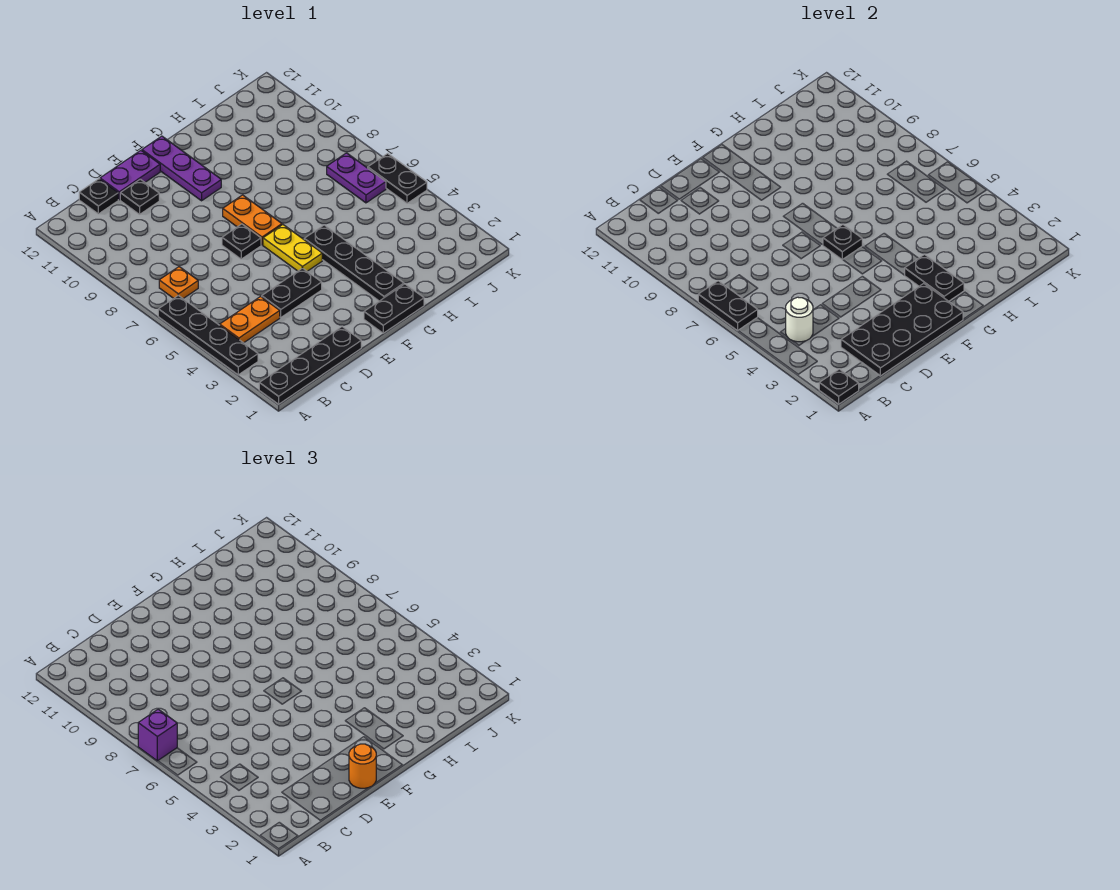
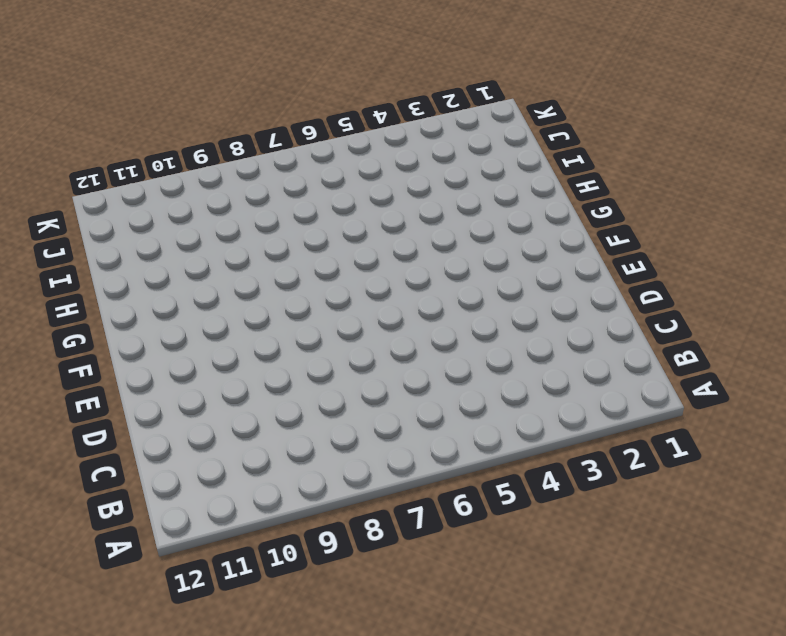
none -> black plate A1:D1 level 1
none -> black plate A3:A6 level 1
none -> orange plate B4:C4 level 1

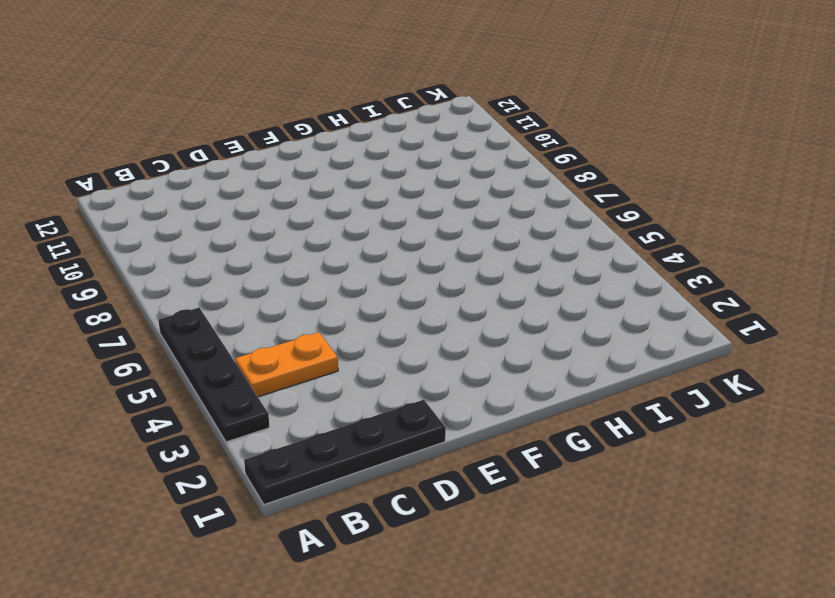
none -> orange plate B7 level 1
none -> black plate C12 level 1
none -> black plate D4:E4 level 1

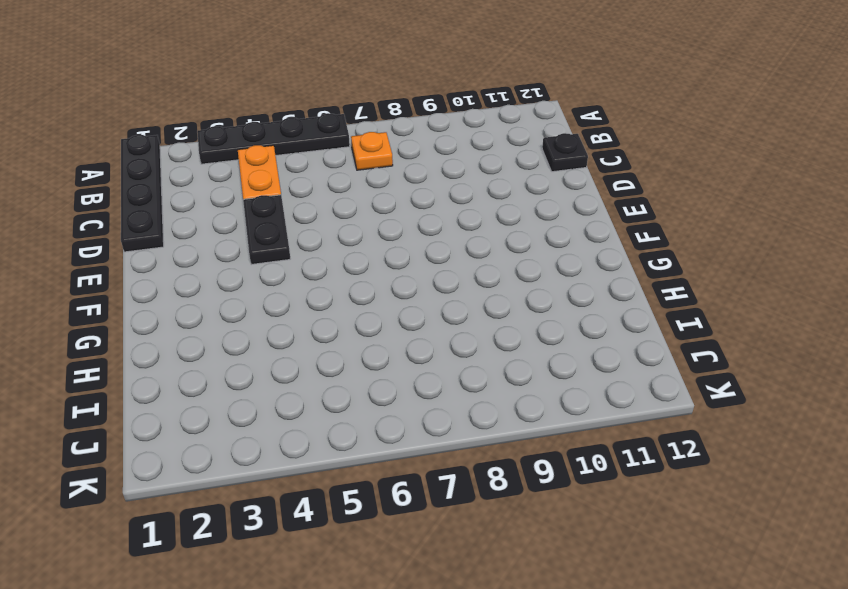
none -> black plate D11 level 1
none -> purple plate D12:E12 level 1
none -> black plate E7 level 1

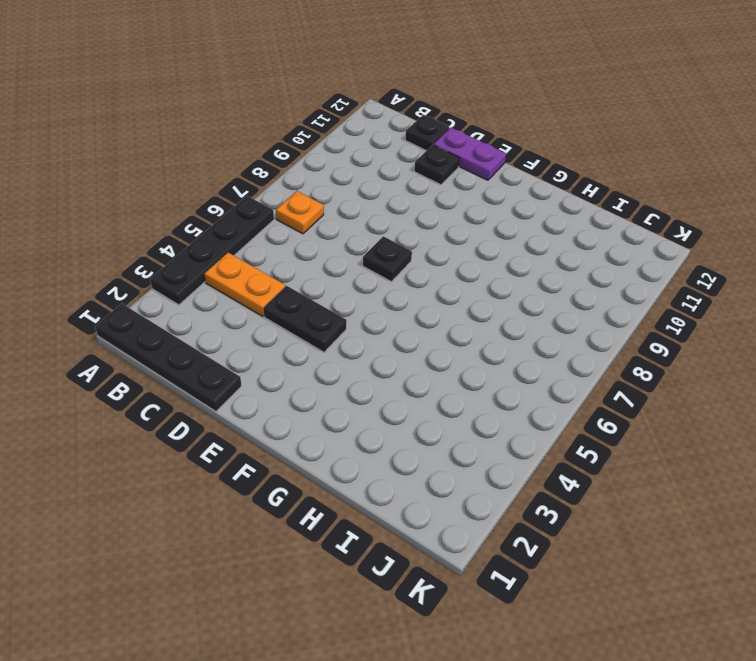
none -> black plate F1:G1 level 1
none -> yellow plate F5:F6 level 1
none -> orange plate F7:F8 level 1

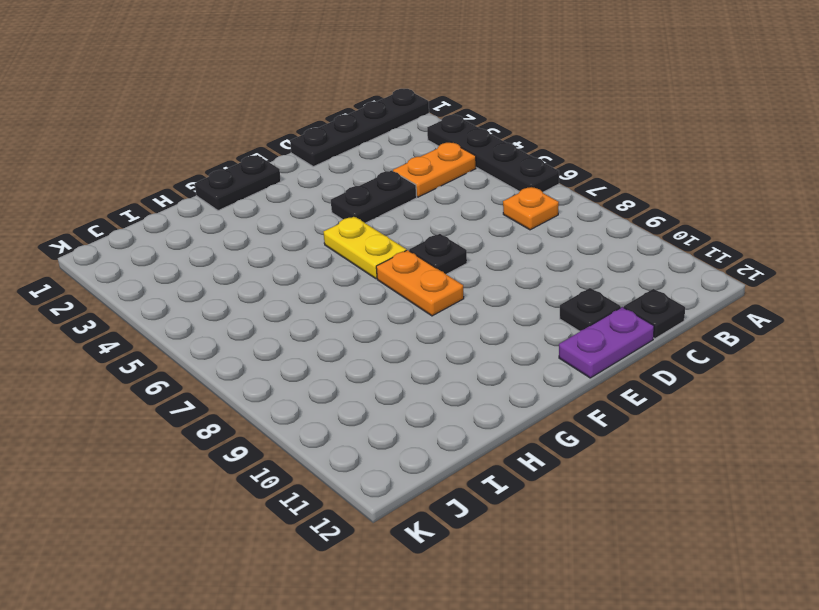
none -> purple plate F10:F12 level 1
none -> black plate G2:G5 level 1
none -> purple plate J6:J7 level 1

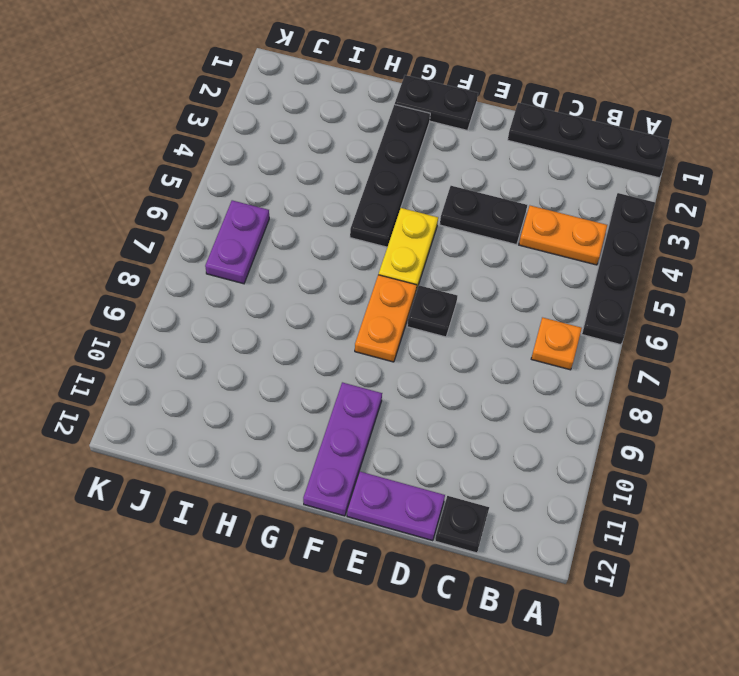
none -> black plate D11 level 1
none -> black plate K5:K6 level 1
none -> black plate A1 level 2

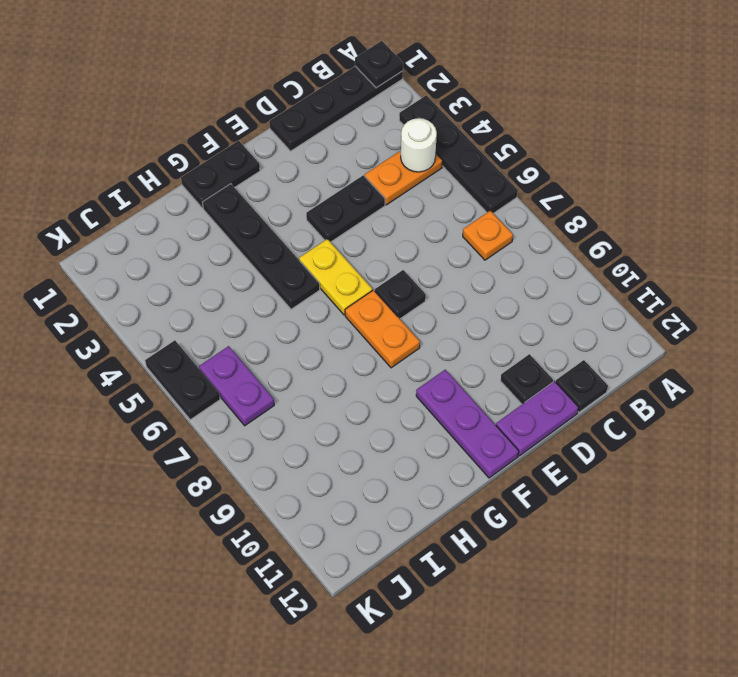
none -> black plate A6:A7 level 2
none -> black plate C1:F2 level 2
none -> black plate F6 level 2

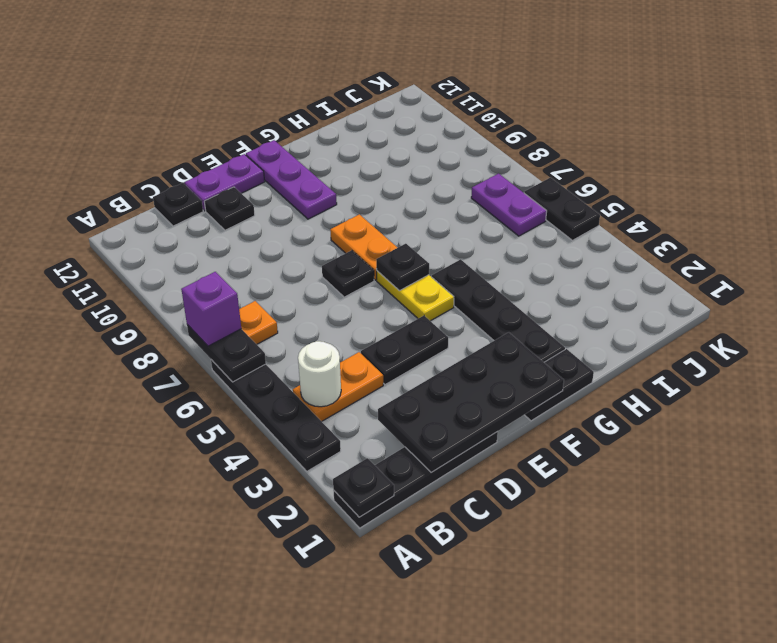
none -> black plate G2:G3 level 2
none -> orange round brick E1 level 3

